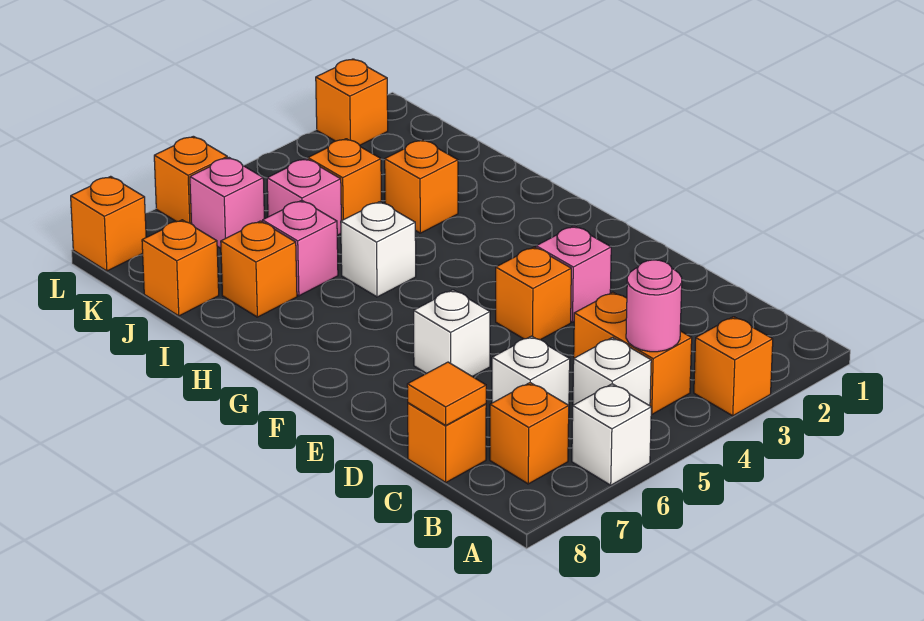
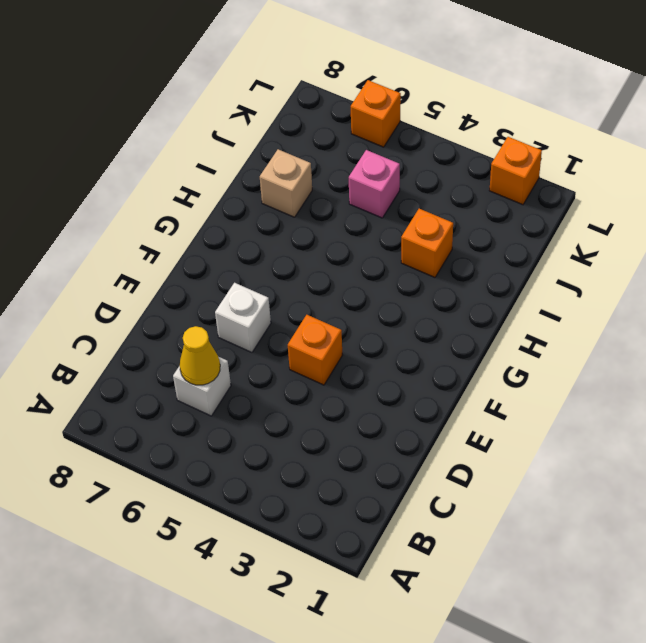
yellow cone C6 level 2 -> none
tan brick I7 level 1 -> orange brick I7 level 1
none -> orange brick A3 level 1
none -> white brick A6 level 1
none -> orange brick B4:C4 level 1

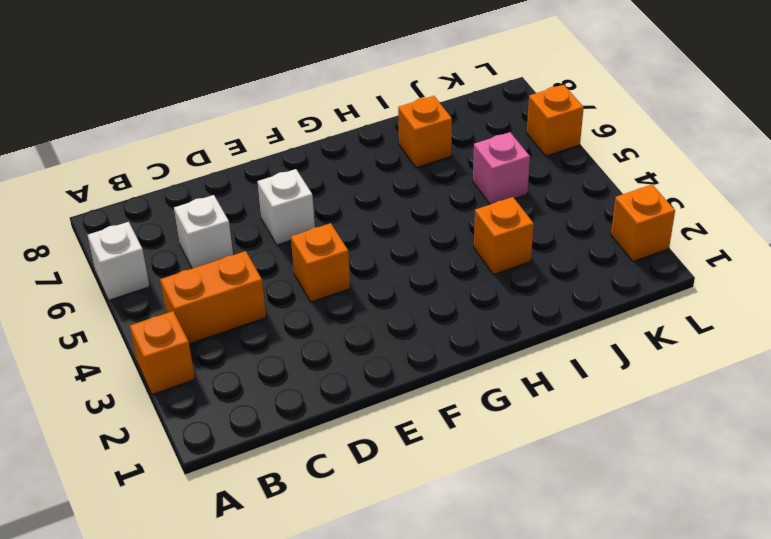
none -> white brick B5 level 1
none -> orange brick B7 level 1
none -> orange brick C8 level 1

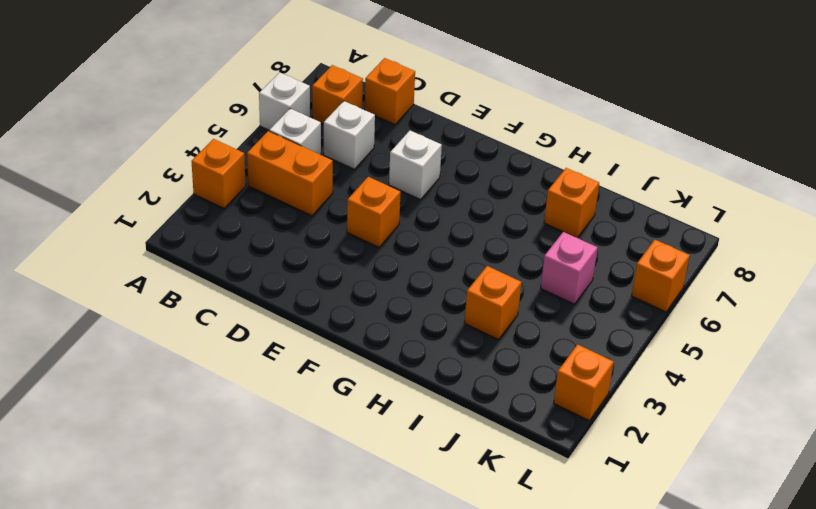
none -> pink brick E3 level 1
none -> white brick H5 level 1
none -> pink brick I6 level 1

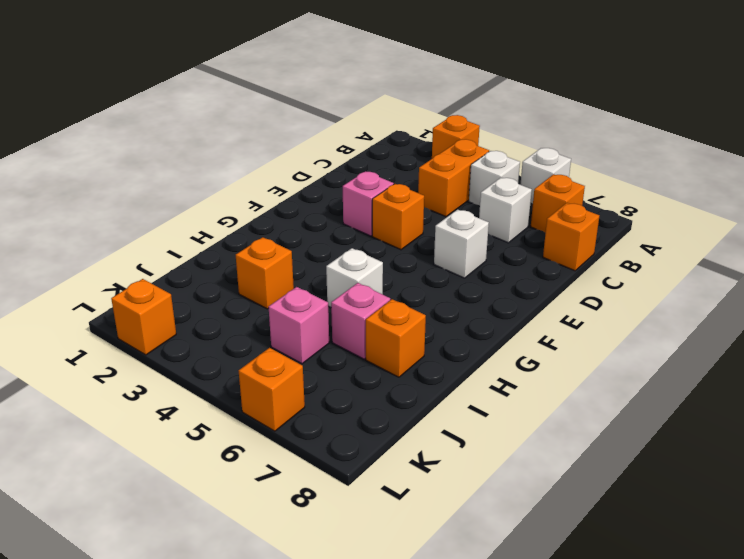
none -> orange brick J4 level 1
none -> orange brick J8 level 1
none -> pink brick K6 level 1

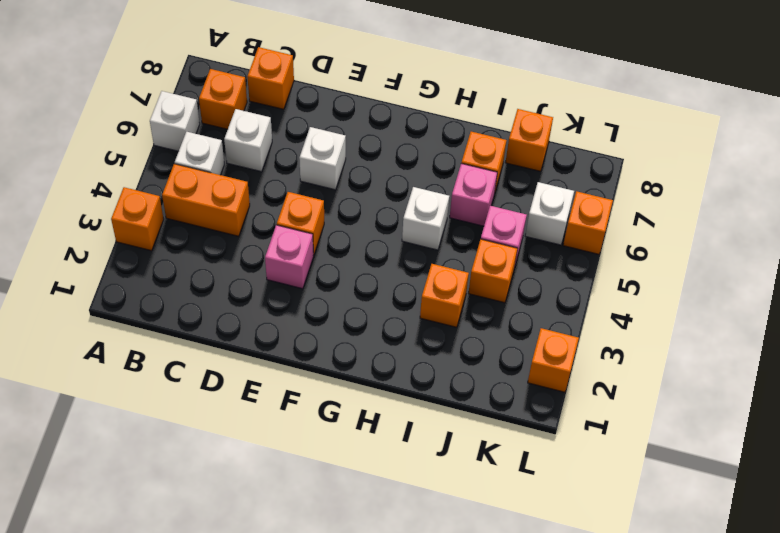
white brick K6 level 1 -> pink brick K6 level 1
none -> orange brick L8 level 1
none -> pink round brick B4 level 2
none -> orange tile C8 level 2

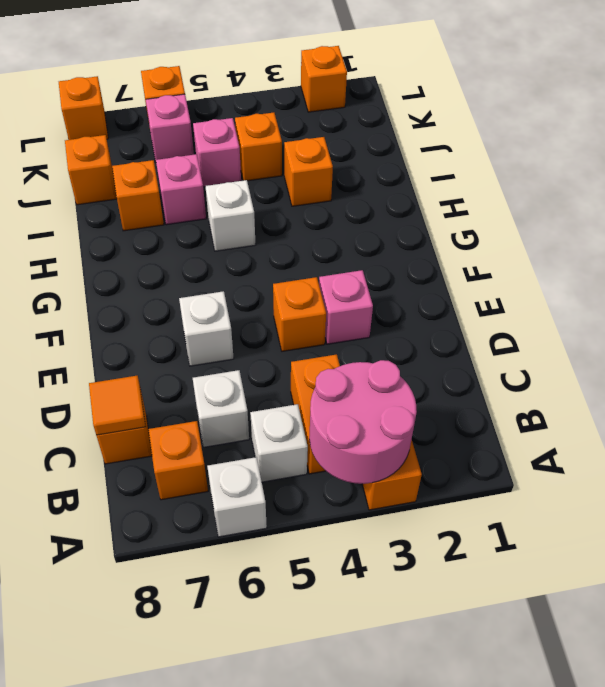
pink round brick A3:B4 level 2 -> pink round brick B4 level 2

